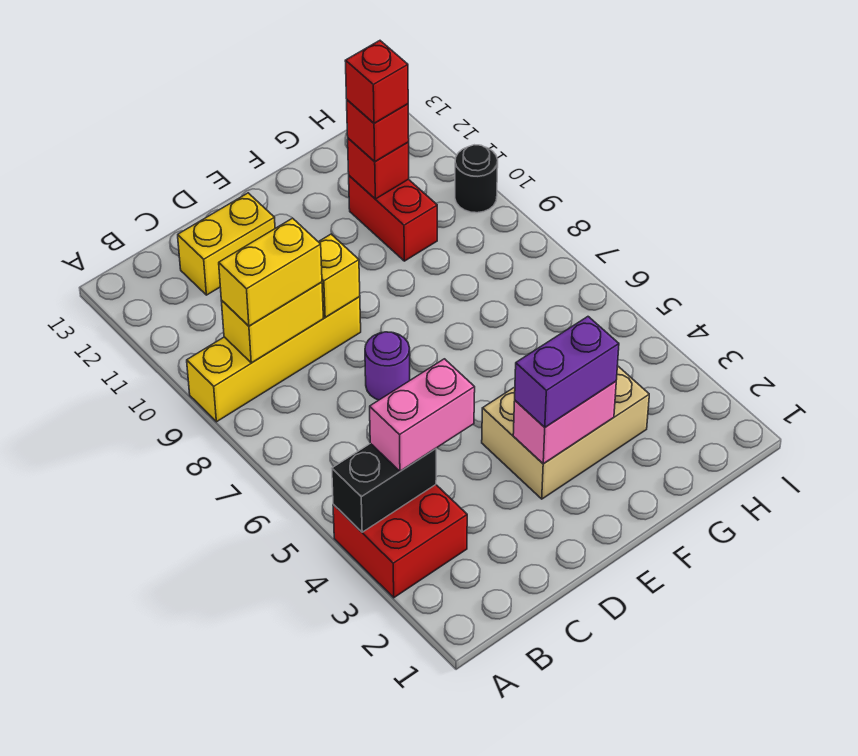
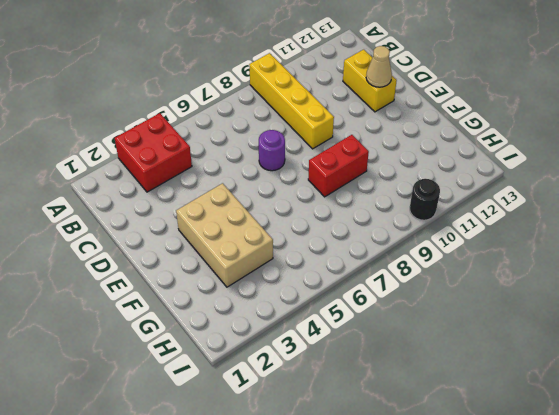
tan cone D12 level 2 -> none
red brick F8:F9 level 1 -> red brick G10:G11 level 1
none -> black brick A4:B4 level 2
none -> yellow brick B9:C9 level 2
none -> yellow brick D9 level 2

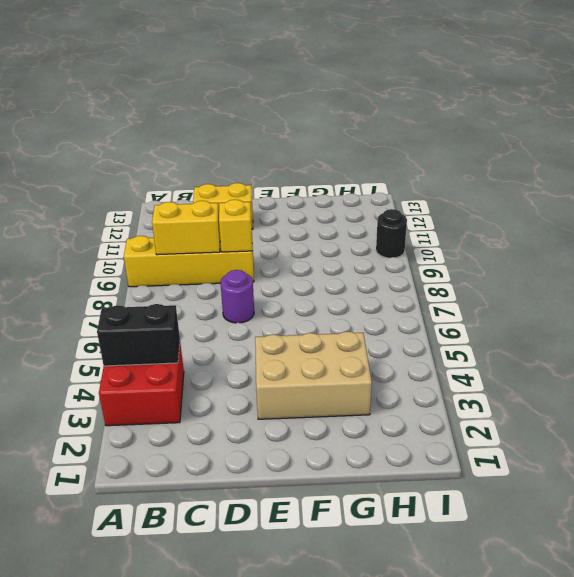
none -> red brick G10:G11 level 1
none -> pink brick E3:F3 level 2
none -> red brick G11 level 2

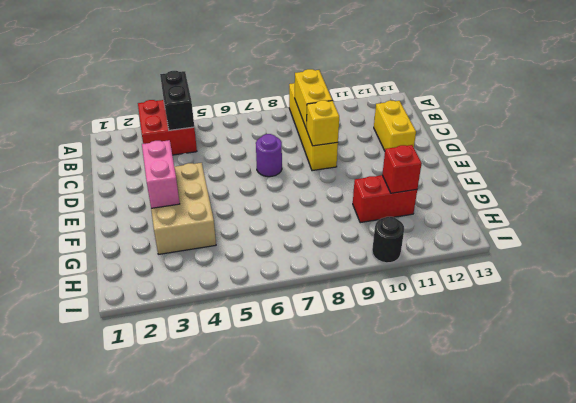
none -> pink brick B4:C4 level 3
none -> yellow brick B9:C9 level 3
none -> purple brick E3:F3 level 3

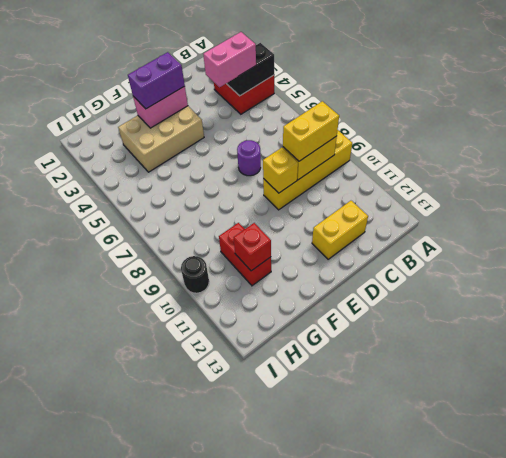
none -> red brick G11 level 3
none -> red brick G11 level 4

